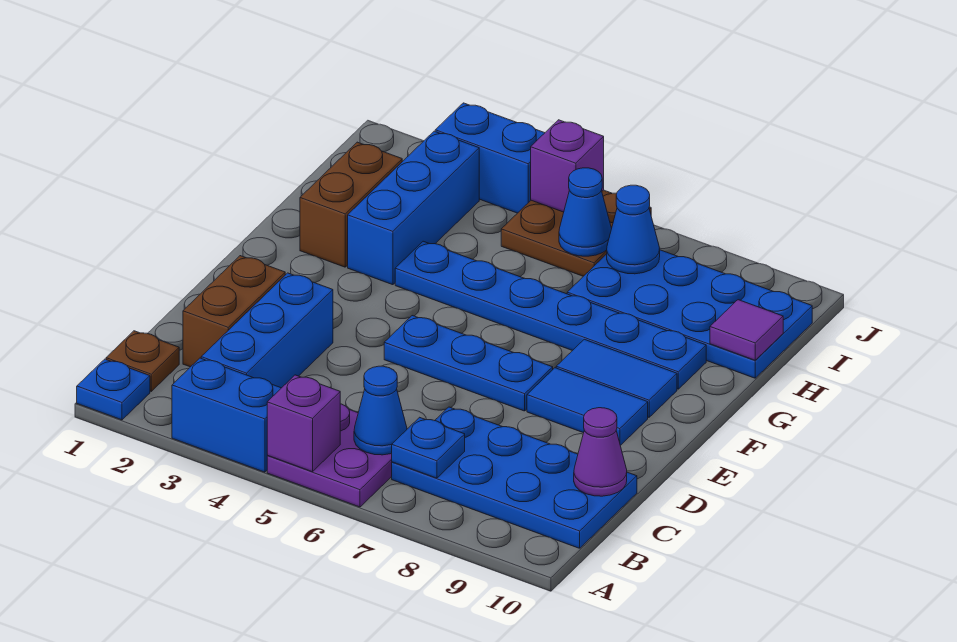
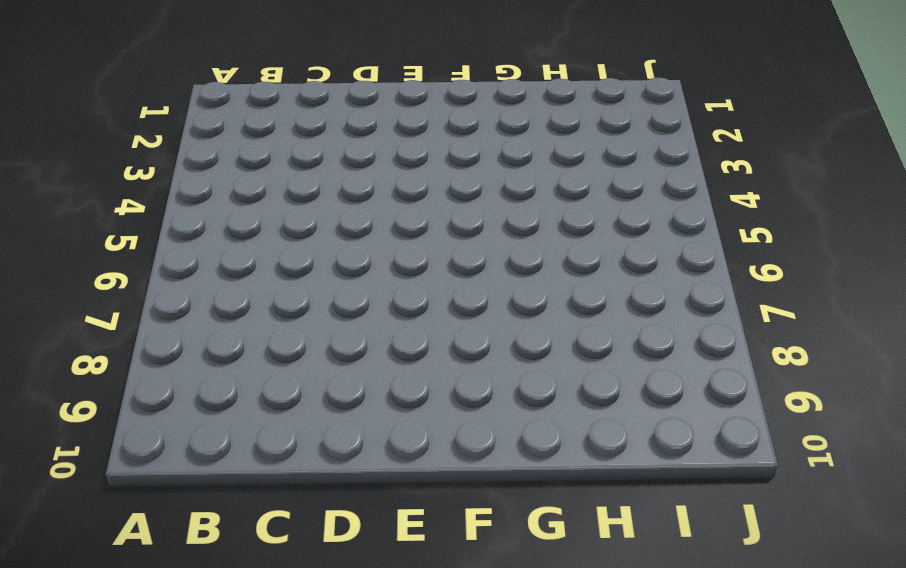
none -> blue plate A1 level 1
none -> blue brick A3:A4 level 1
none -> purple plate A5:B6 level 1

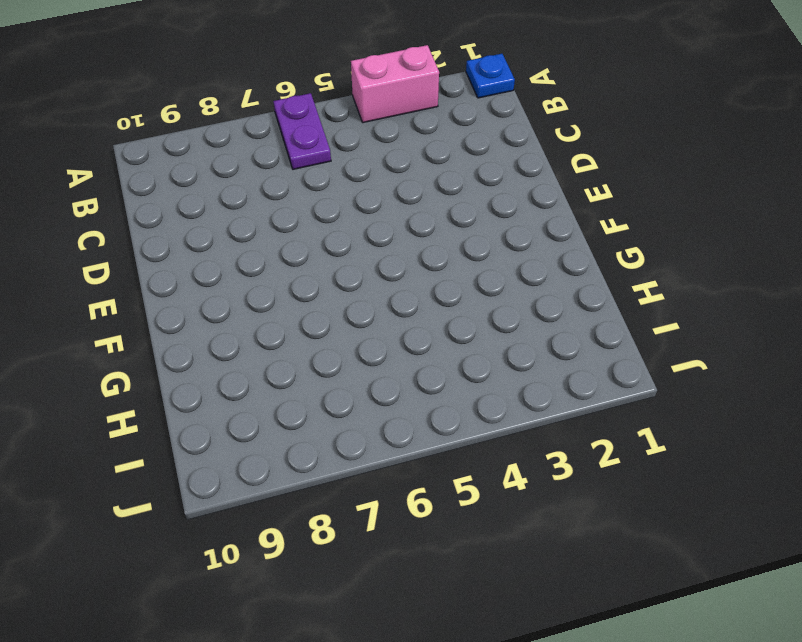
pink brick A3:A4 level 1 -> blue brick A3:A4 level 1
purple plate A6:B6 level 1 -> purple plate A5:B6 level 1
none -> brown plate B1 level 1
none -> blue brick B3:D3 level 1
none -> blue plate B7:C10 level 1

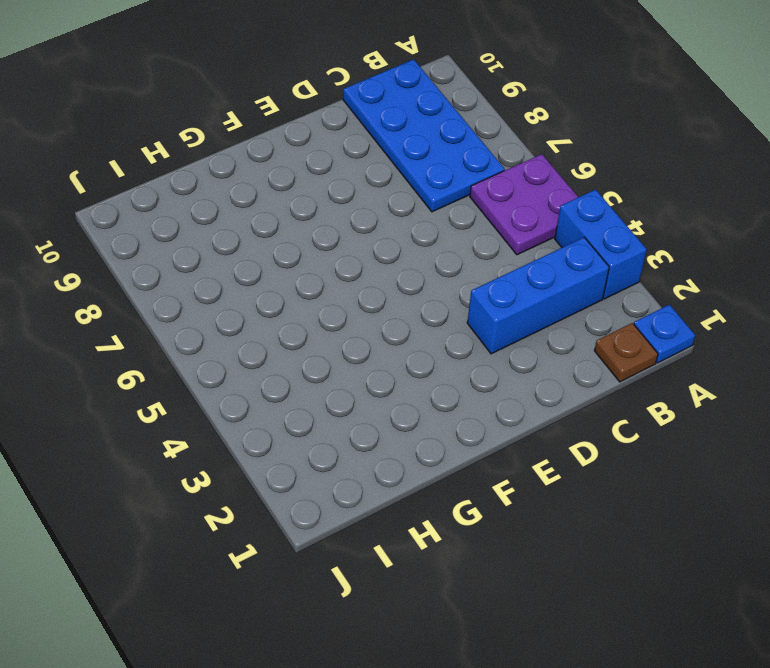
none -> brown brick C2:D2 level 1
none -> blue plate E5:E7 level 1
none -> blue tile E8:E9 level 1

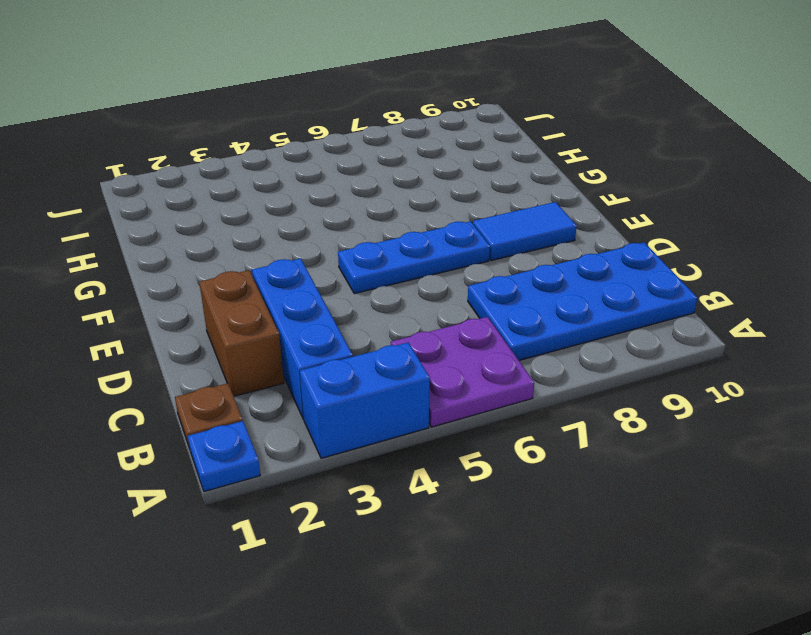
none -> blue tile F8:F9 level 1
none -> brown brick G2:H2 level 1
none -> blue brick G3:I3 level 1

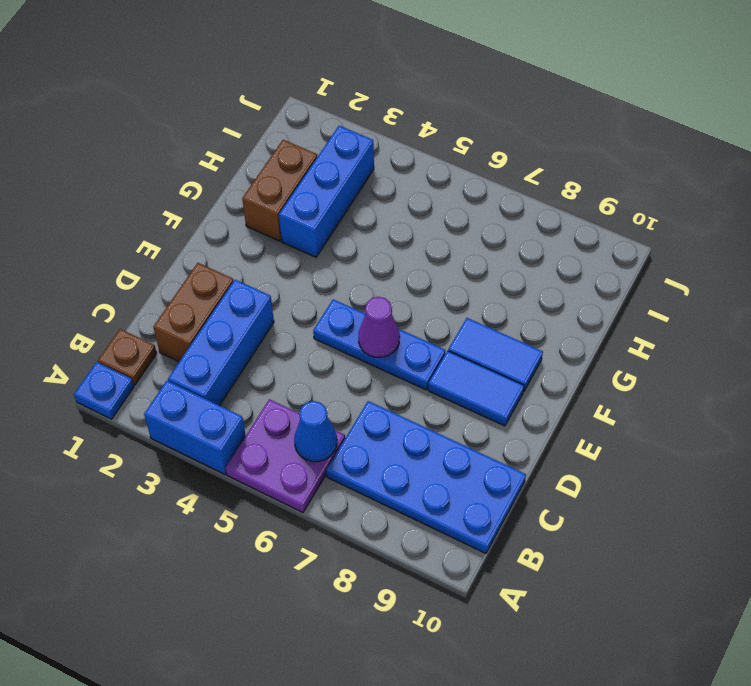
purple cone E6 level 2 -> purple cone C10 level 2
none -> blue plate G4:G9 level 1
none -> blue plate H7:I10 level 1
none -> brown plate I5:J6 level 1

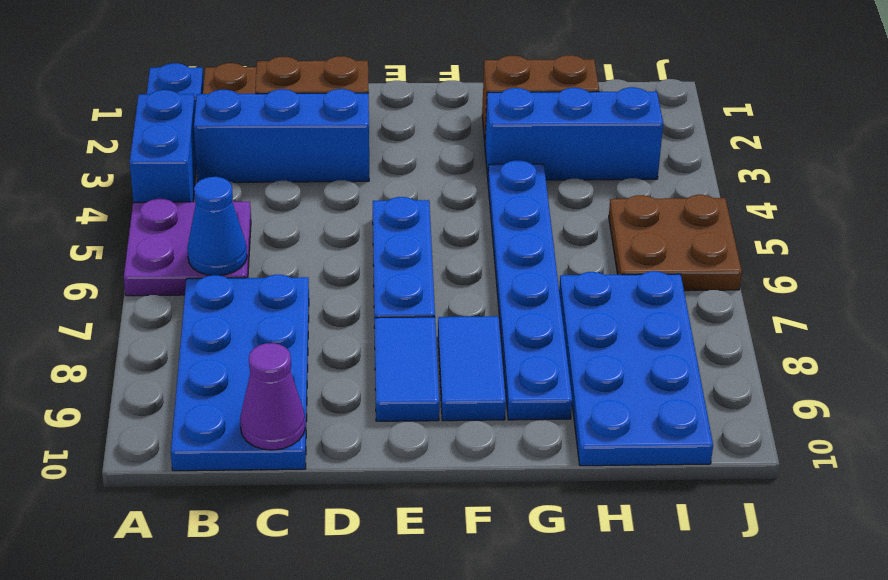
none -> blue brick J3:J4 level 1
none -> purple brick A5 level 2
none -> blue plate B7 level 2

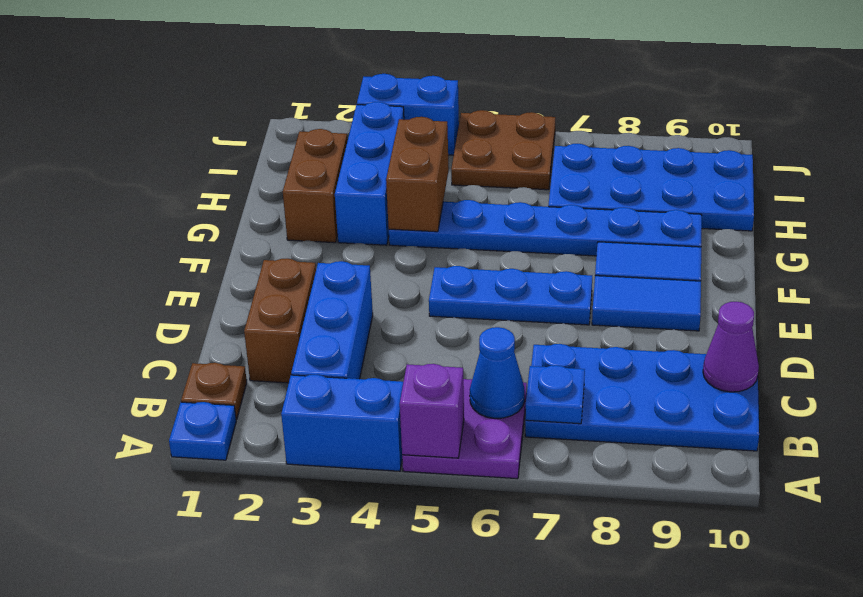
brown brick G4:H4 level 2 -> none
none -> purple tile H10 level 2
none -> blue cone I6 level 2
none -> blue cone I7 level 2

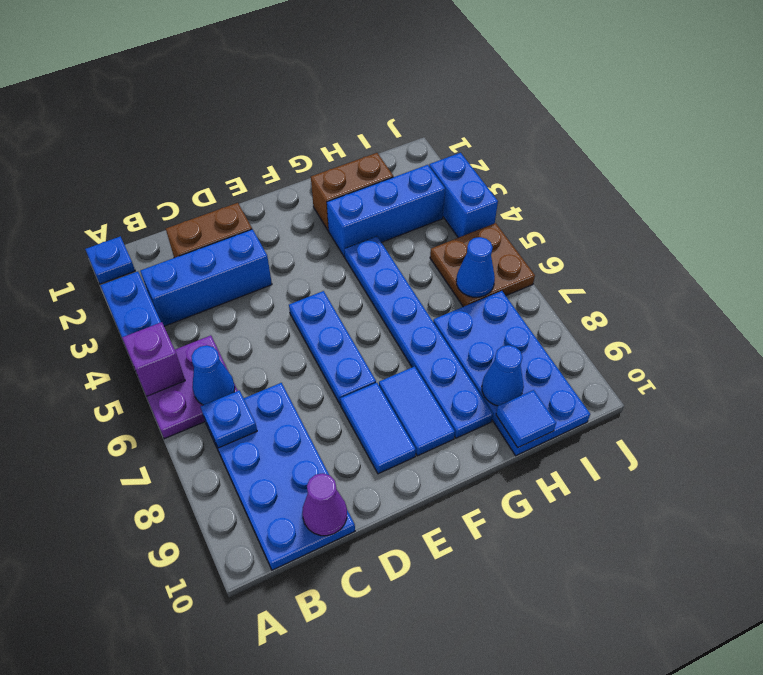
blue cone H9 level 2 -> blue cone I7 level 2
blue tile H10 level 2 -> purple tile H10 level 2
none -> brown plate B1 level 1
none -> purple brick J5 level 2

